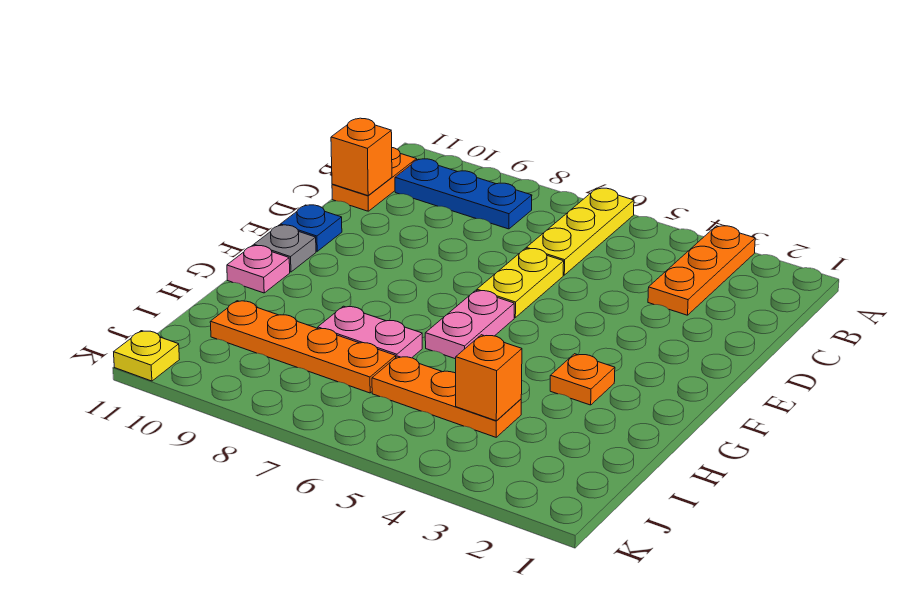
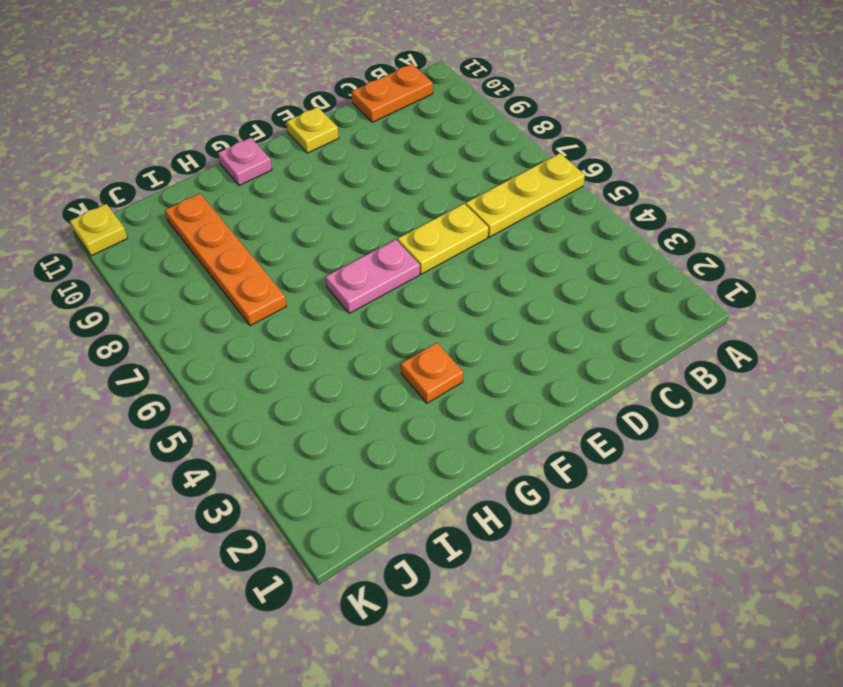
yellow plate E11 level 1 -> blue plate E11 level 1
none -> orange plate A3:C3 level 1
none -> blue plate B8:B10 level 1
none -> grey plate F11 level 1

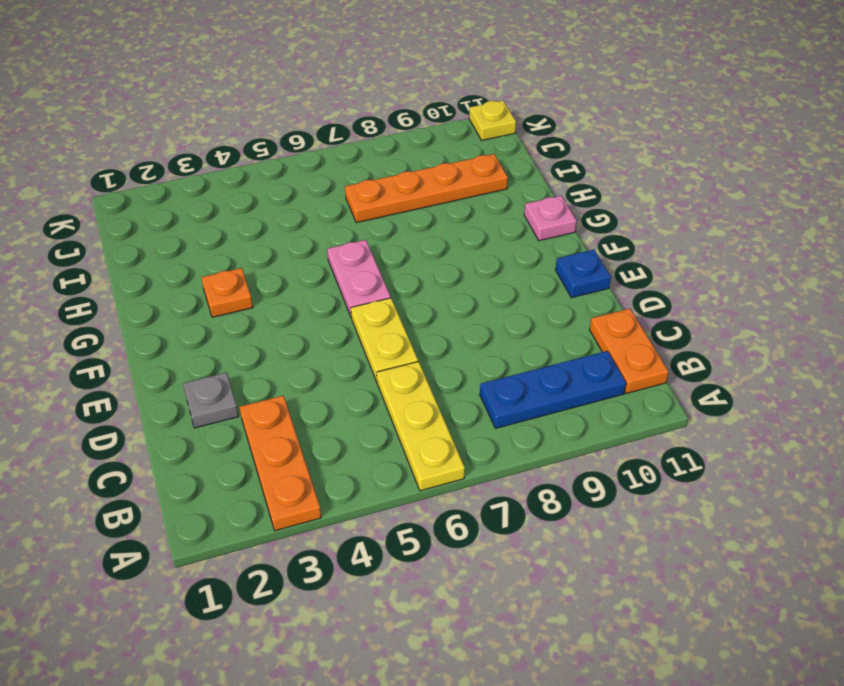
grey plate D2 level 1 -> grey plate F11 level 1
none -> pink plate H7:H8 level 1
none -> orange plate I4:I6 level 1
none -> orange brick C11 level 2

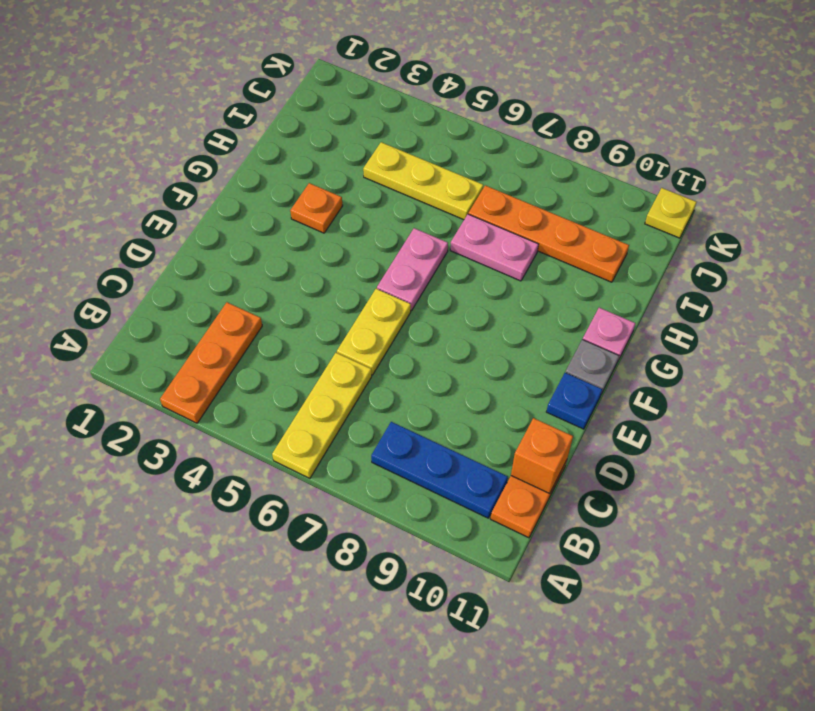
yellow plate I4:I6 level 1 -> orange plate I4:I6 level 1
none -> orange brick I4 level 2

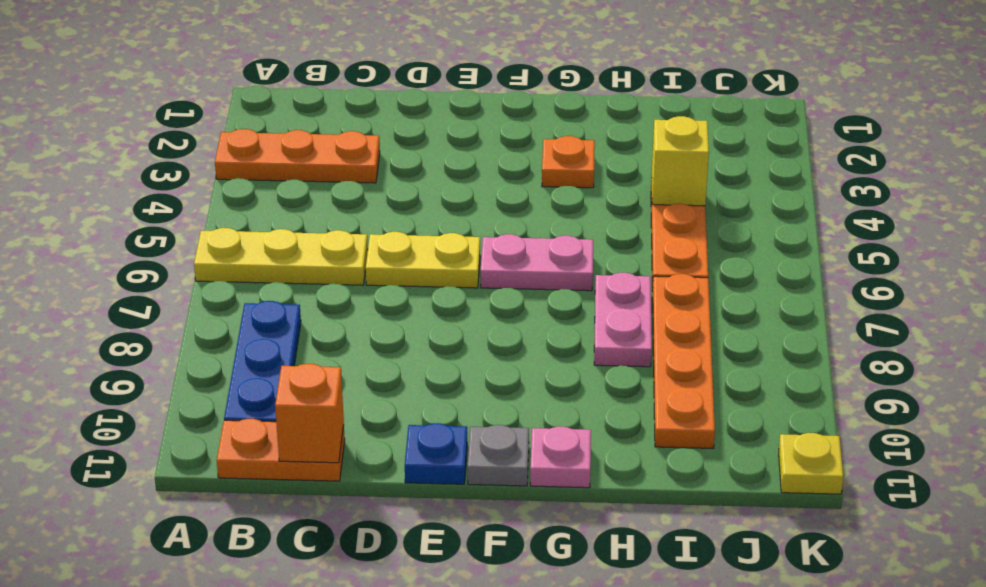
yellow brick I4 level 2 -> orange brick I4 level 2

